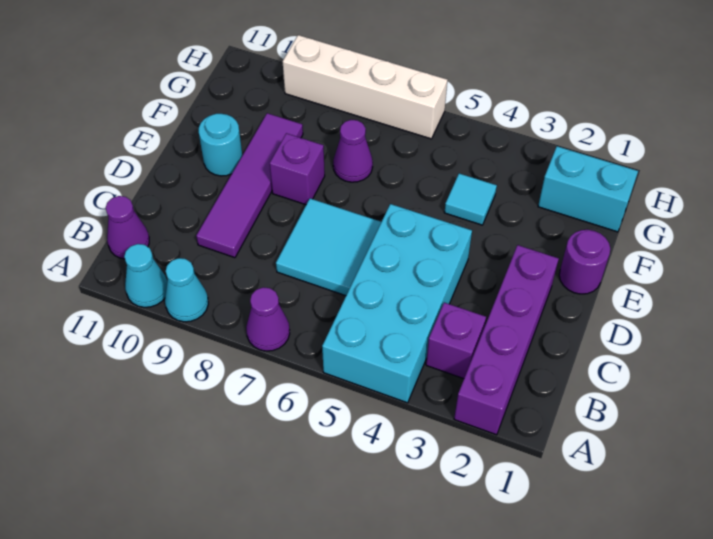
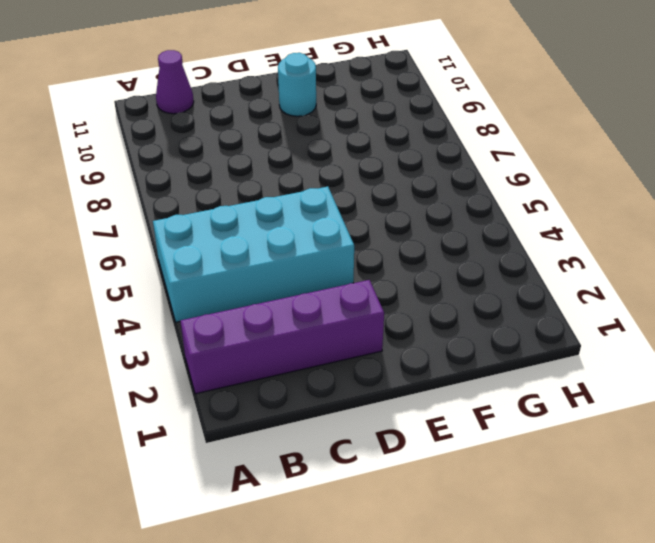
none -> purple cone A7 level 1
none -> cyan cone A9 level 1
none -> cyan cone A10 level 1

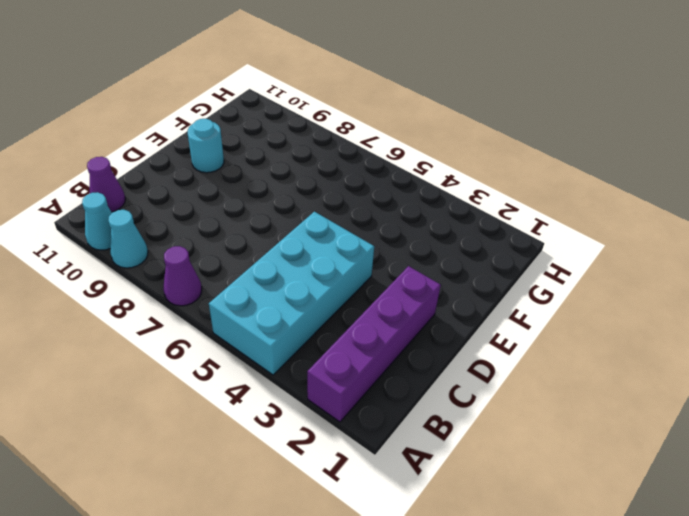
none -> purple brick B3 level 1
none -> cyan tile C6:D7 level 1
none -> purple tile C9:F9 level 1

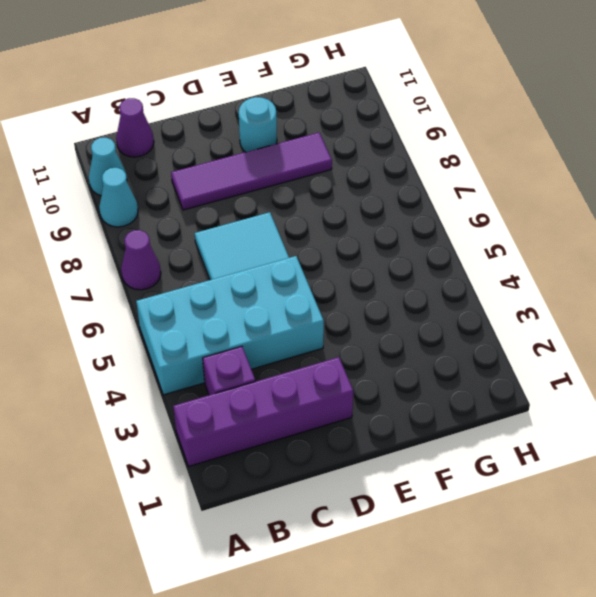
none -> purple round brick E1 level 1
none -> purple brick E8 level 1
none -> cyan tile F4 level 1

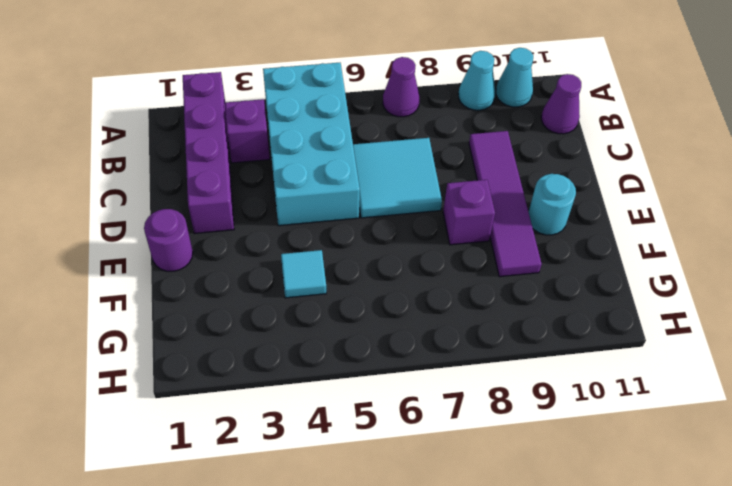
none -> purple cone F7 level 1
none -> cyan brick G1:G2 level 1
none -> white brick H6:H9 level 1

